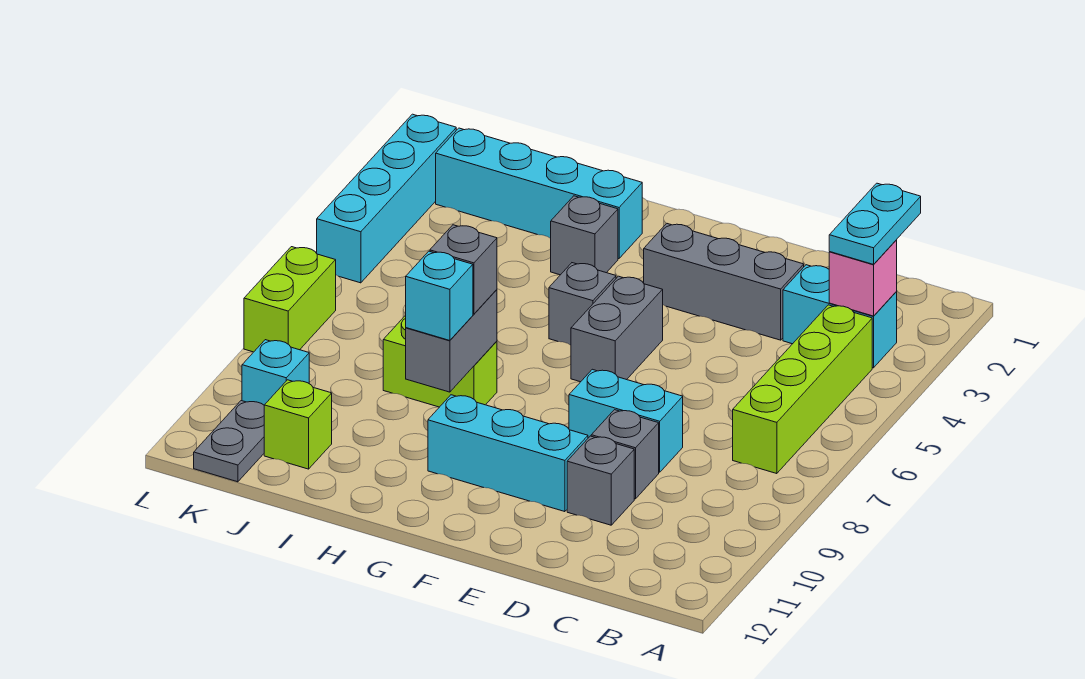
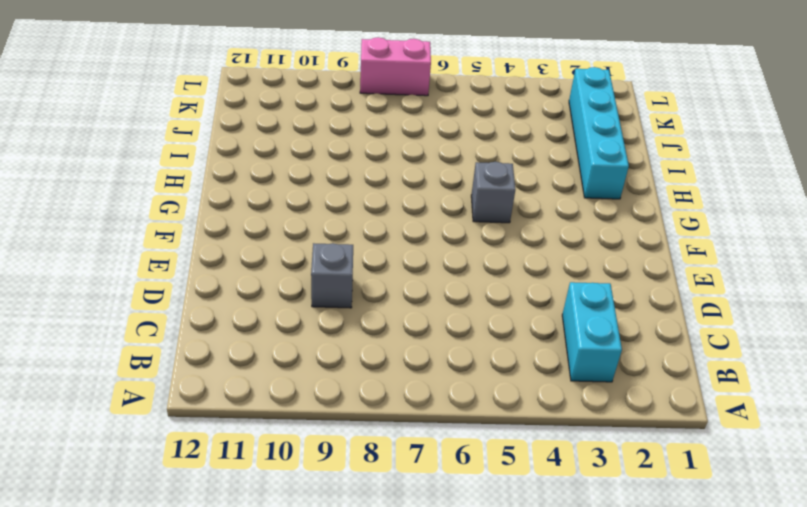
pink brick L7:L8 level 1 -> lime brick L7:L8 level 1
none -> lime brick B4:B7 level 1
none -> grey brick D3:F3 level 1
none -> cyan brick D8:E8 level 1

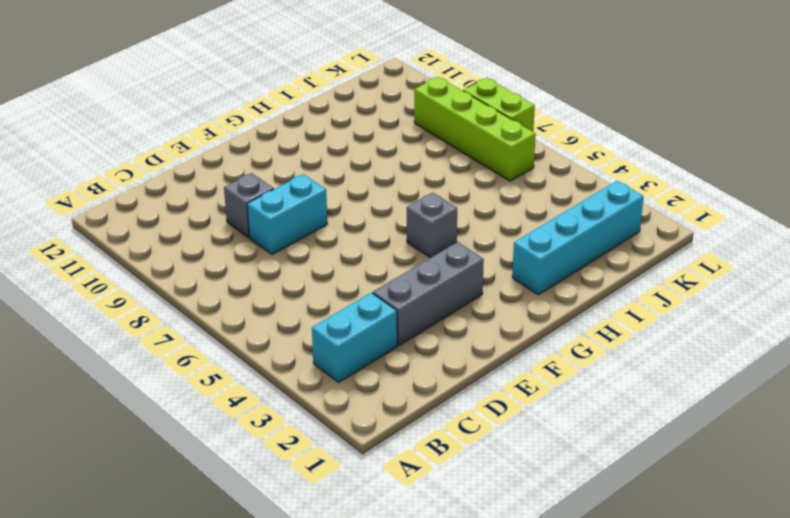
lime brick K6:K9 level 1 -> lime brick B4:B7 level 1
none -> grey brick D10 level 1
none -> cyan brick E10:G10 level 1
none -> grey brick F5:F6 level 1

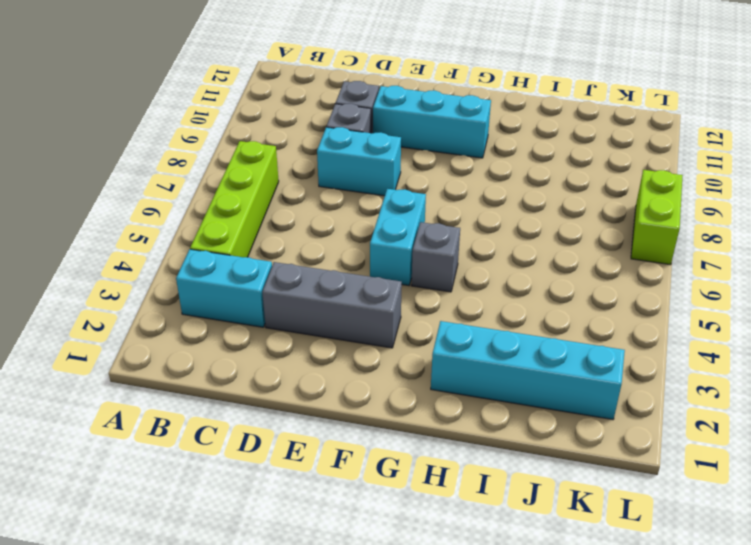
cyan brick F5:F6 level 1 -> grey brick F5:F6 level 1
none -> grey brick H3 level 1
none -> lime brick H8:I8 level 1
none -> lime brick J11 level 1

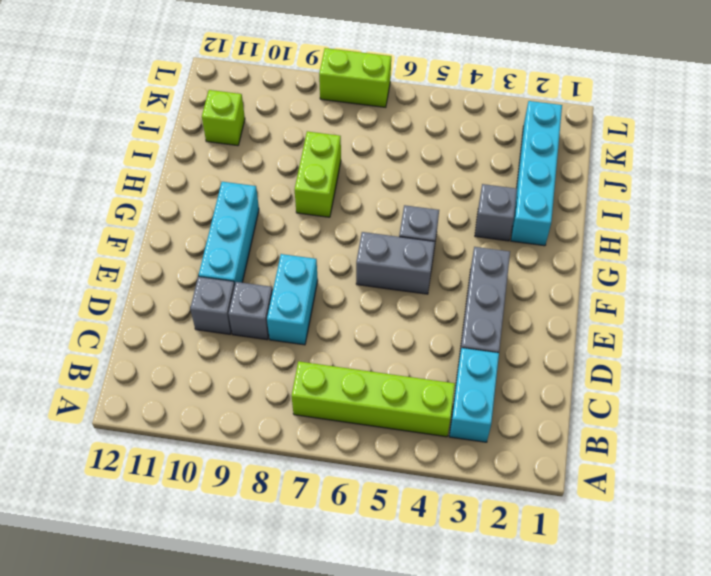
none -> cyan brick K10 level 1
none -> grey plate K11:K12 level 1
none -> cyan brick L2:L5 level 1

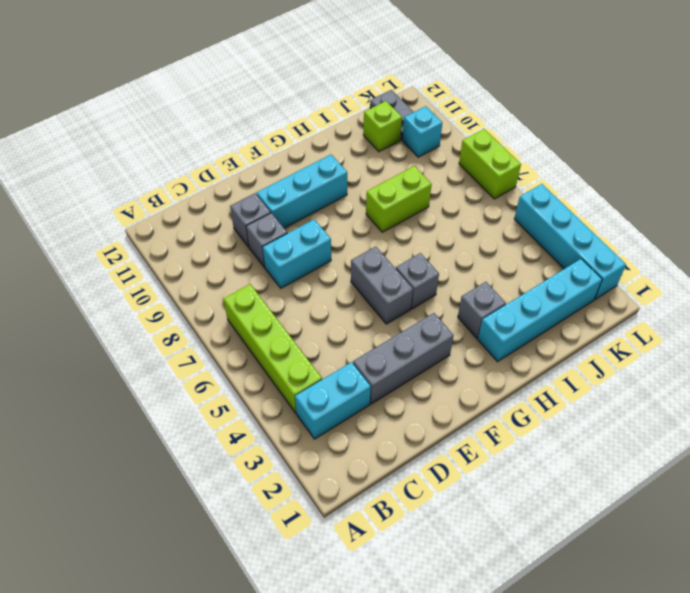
none -> pink brick B3 level 2
none -> grey brick H8:H9 level 2
none -> cyan plate B2:B3 level 3

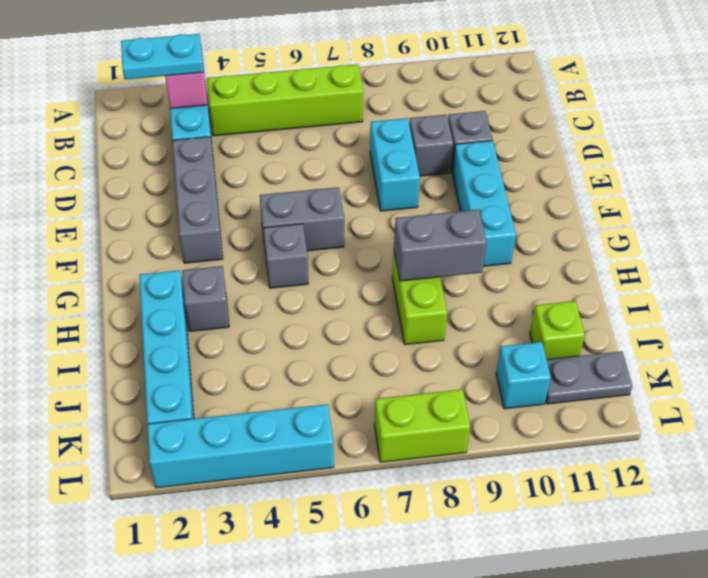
none -> grey brick H8 level 3
none -> cyan brick H9 level 3

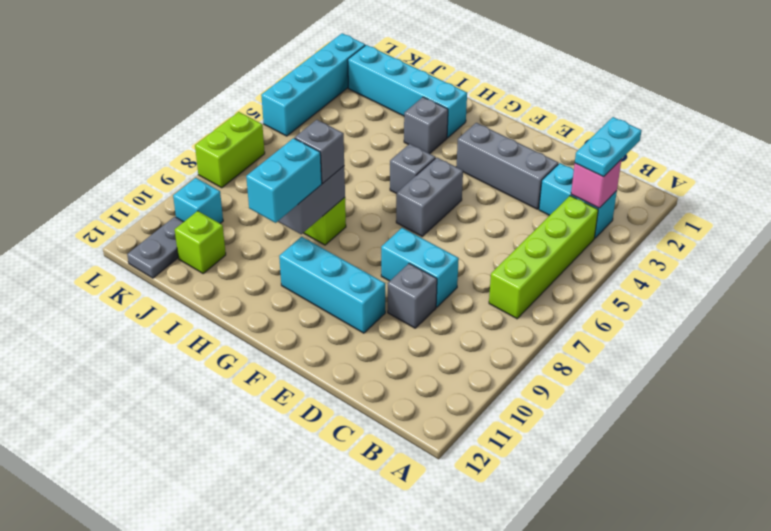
cyan brick H9:H10 level 3 -> cyan brick H9 level 3
none -> grey brick D10 level 1

